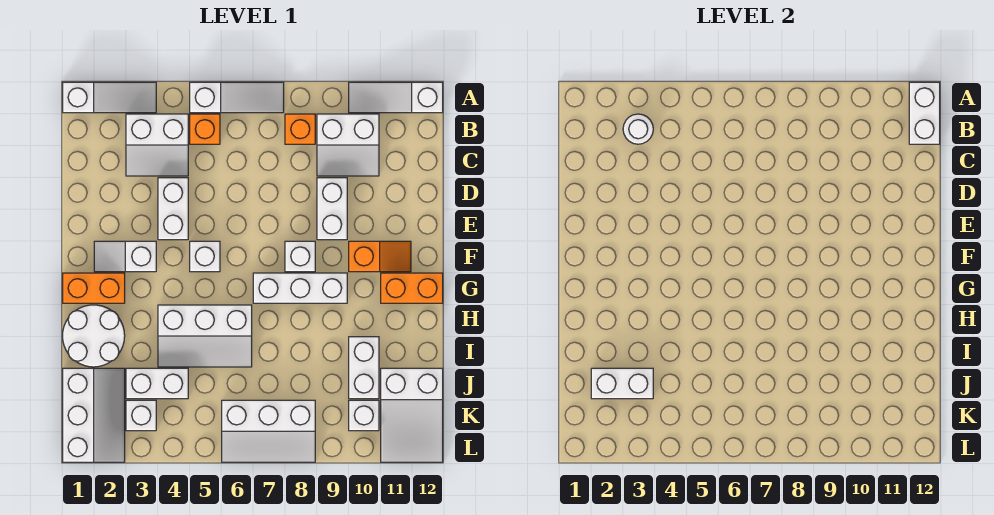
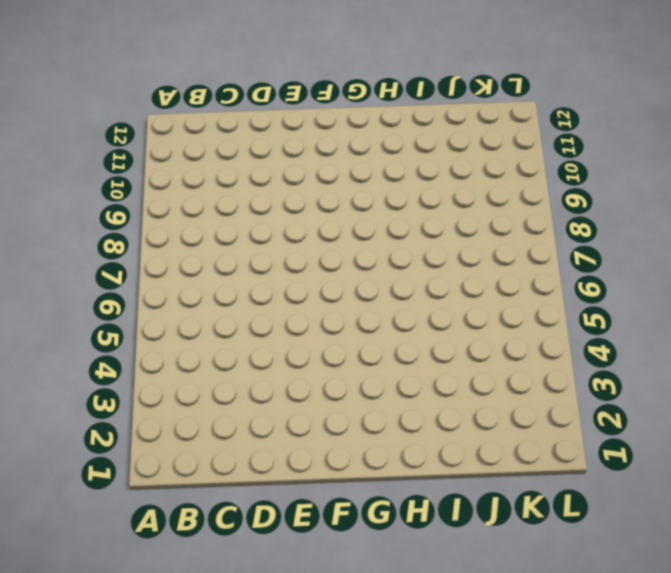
none -> white slope A1:A3 level 1 top 1
none -> white slope A5:A7 level 1 top 5
none -> white slope A10:A12 level 1 top 12

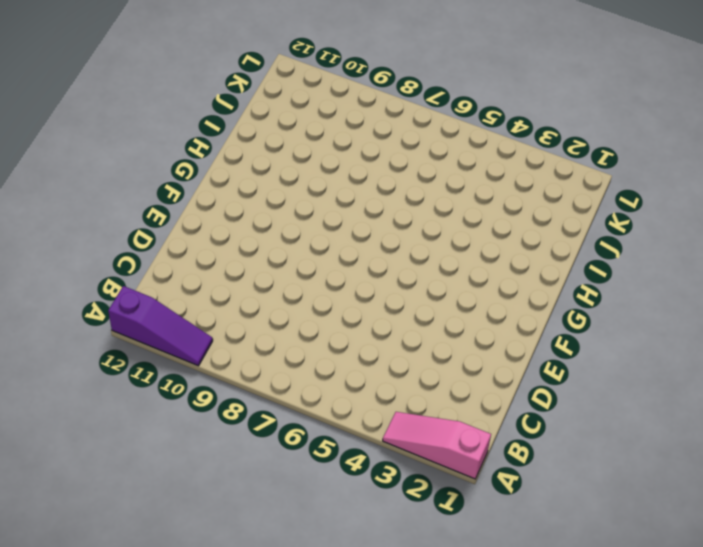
pink slope A1:A3 level 1 top 1 -> white slope A1:A3 level 1 top 1
purple slope A10:A12 level 1 top 12 -> white slope A10:A12 level 1 top 12
none -> white slope A5:A7 level 1 top 5
none -> white slope B3:C4 level 1 top B
none -> orange brick B5 level 1

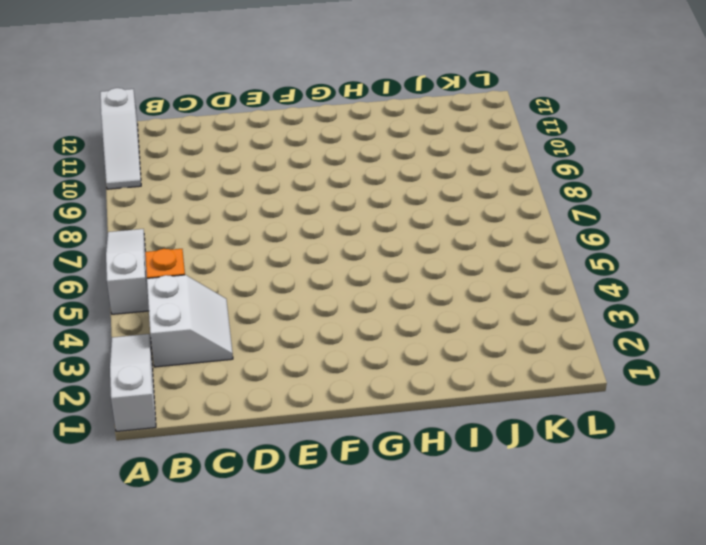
none -> orange brick B8 level 1
none -> white slope B9:C10 level 1 top B
none -> white brick D4:E4 level 1

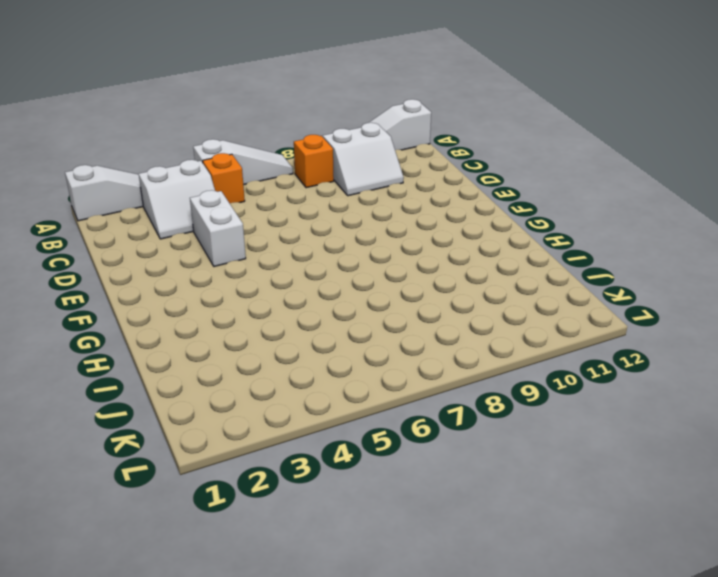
none -> white brick D9:E9 level 1
none -> white slope F2:F3 level 1 top 3
none -> white brick F5 level 1

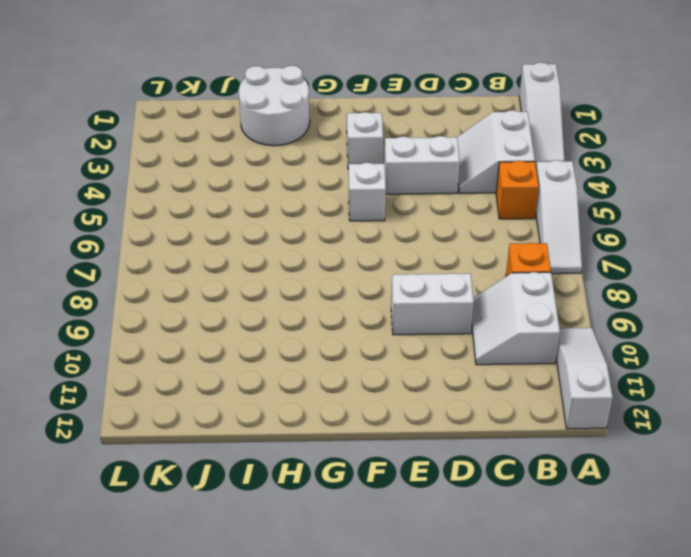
none -> white brick F8 level 1
none -> orange slope F10:F11 level 1 top 10
none -> orange brick G1:G2 level 1

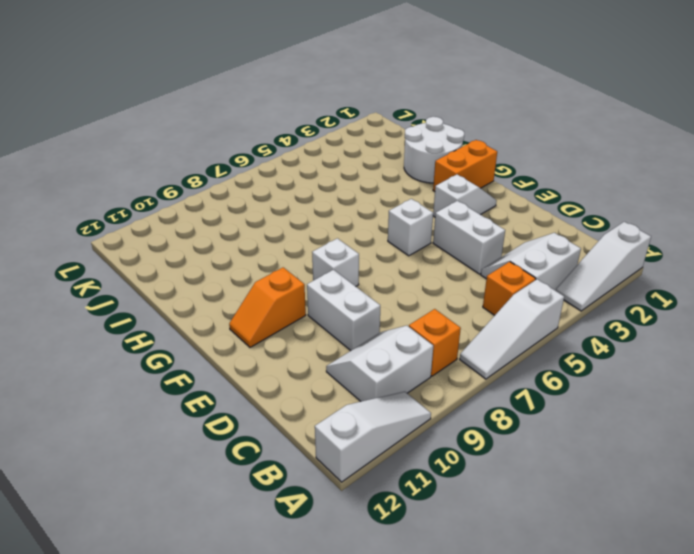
none -> white brick G7:G9 level 1
none -> orange brick G11:G12 level 1
none -> white slope H4:I6 level 1 top H

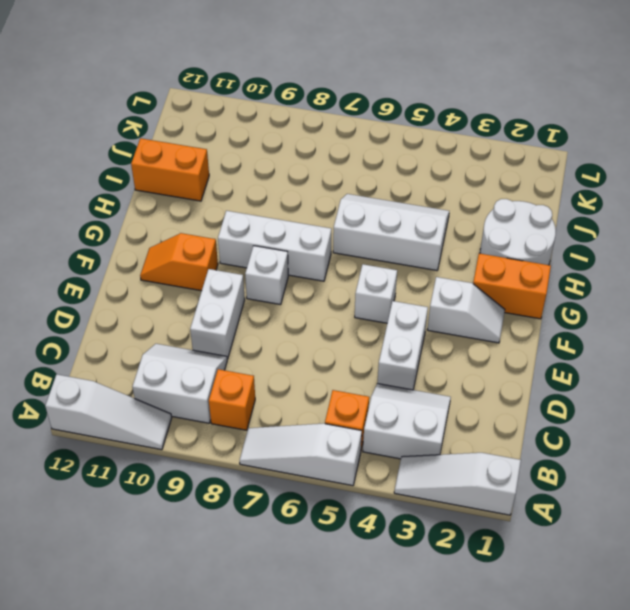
orange brick I11:I12 level 1 -> orange brick G11:G12 level 1
none -> white brick I10:J10 level 1
none -> white slope J1:L2 level 1 top 1
none -> white brick J3:J4 level 1

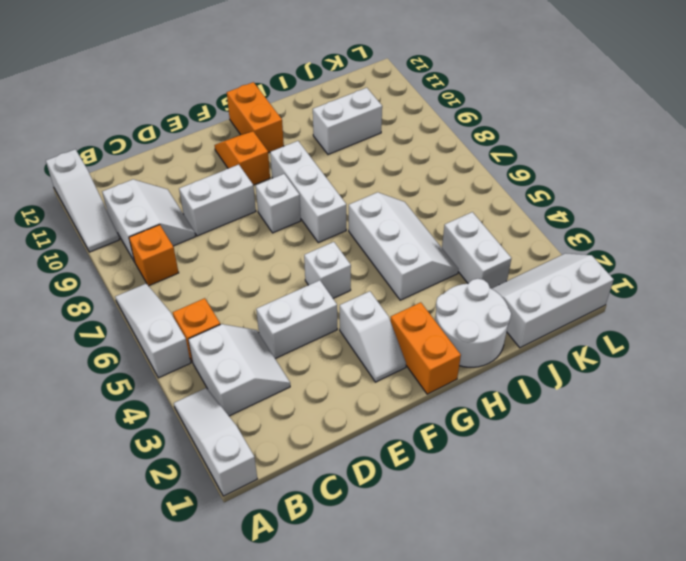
none -> white slope J11:L12 level 1 top J
none -> white brick K3 level 1
none -> white slope K6:L8 level 1 top K

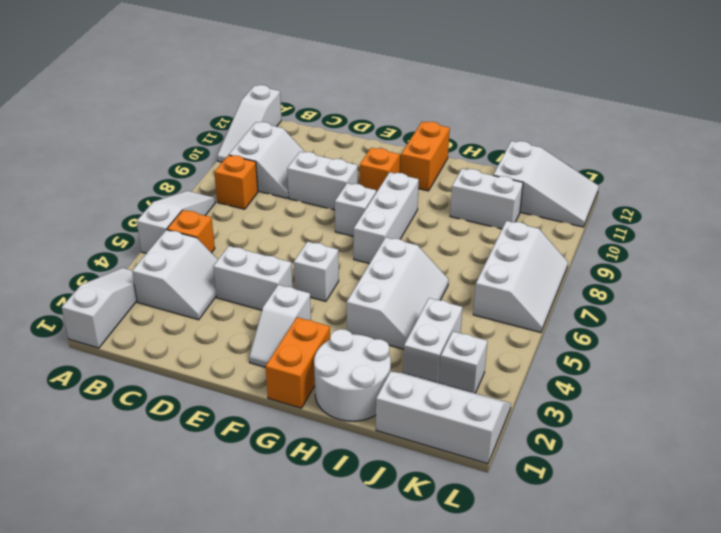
none -> white brick K10 level 1
none -> white brick A12:B12 level 2
none -> white round brick B3 level 2

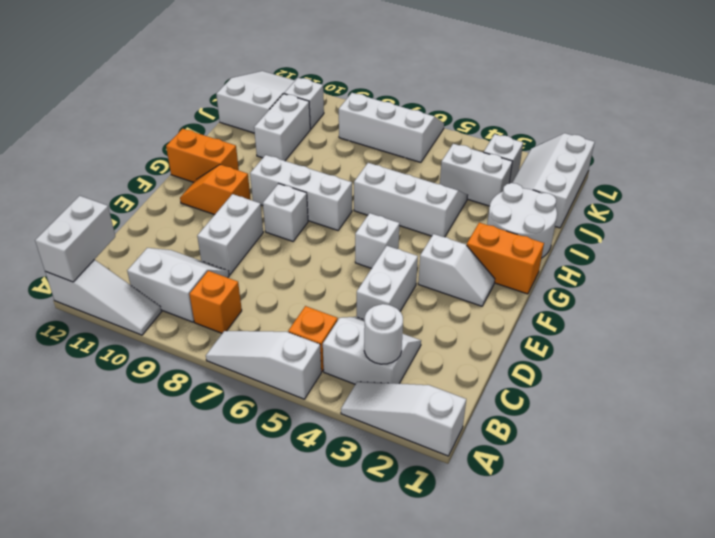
none -> white brick J2:J3 level 2

